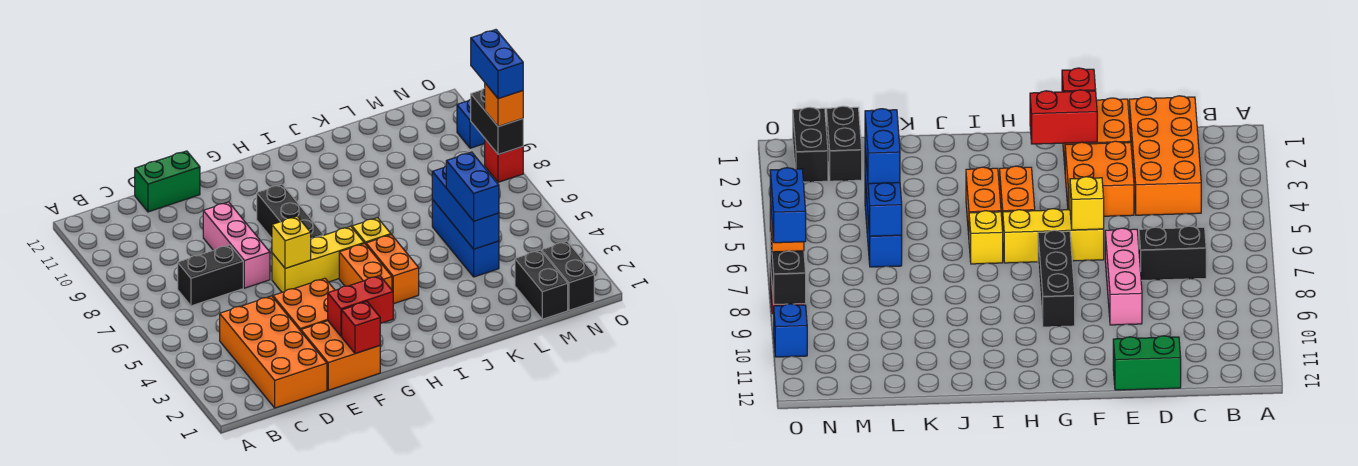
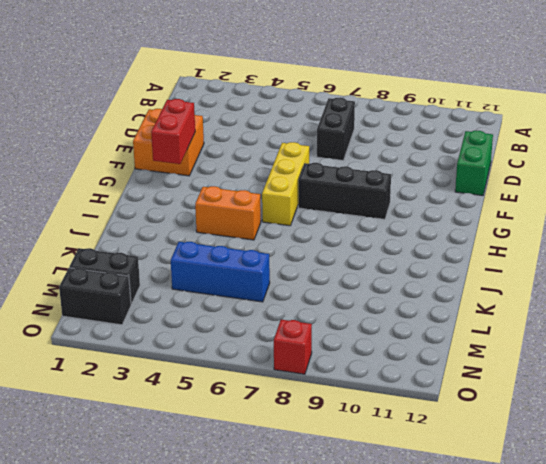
none -> orange brick C1:D4 level 1
none -> orange brick E3:F4 level 1
none -> pink brick E7:E9 level 1

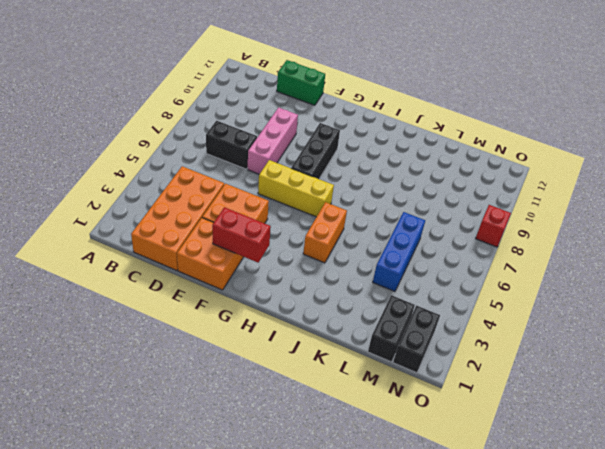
none -> orange brick H4:H5 level 1
none -> yellow brick I6 level 1
none -> blue brick O10 level 1

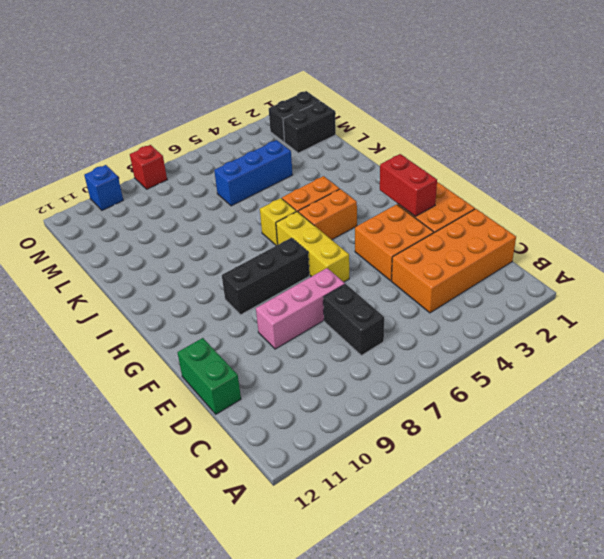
none -> red brick F1 level 2
none -> yellow brick F6 level 2
none -> blue brick L4:L6 level 2

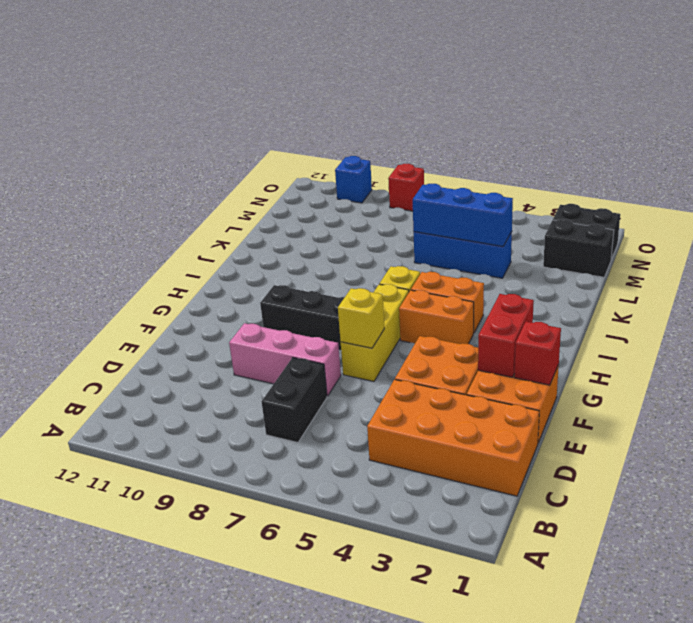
none -> green brick D12:E12 level 1
none -> black brick O8:O9 level 2
none -> blue brick L4:L5 level 3

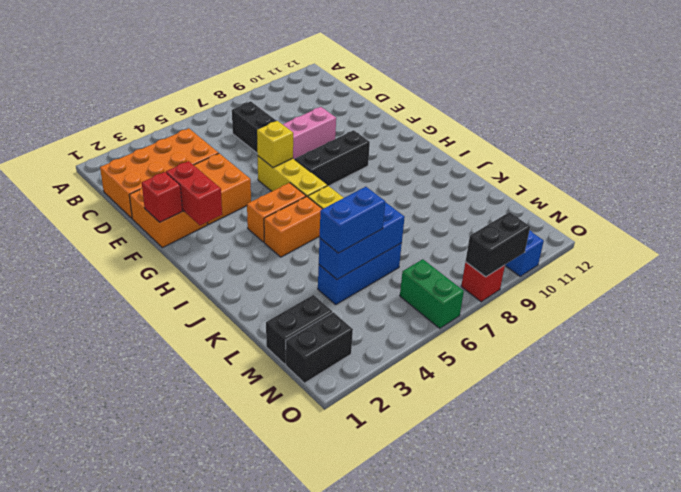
green brick N6:O6 level 1 -> green brick D12:E12 level 1
none -> orange brick O8 level 3
none -> blue brick O8:O9 level 4

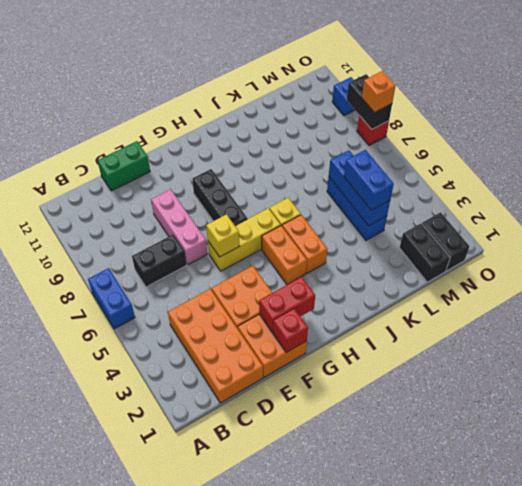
blue brick A6:A7 level 1 -> blue brick O8:O9 level 4

